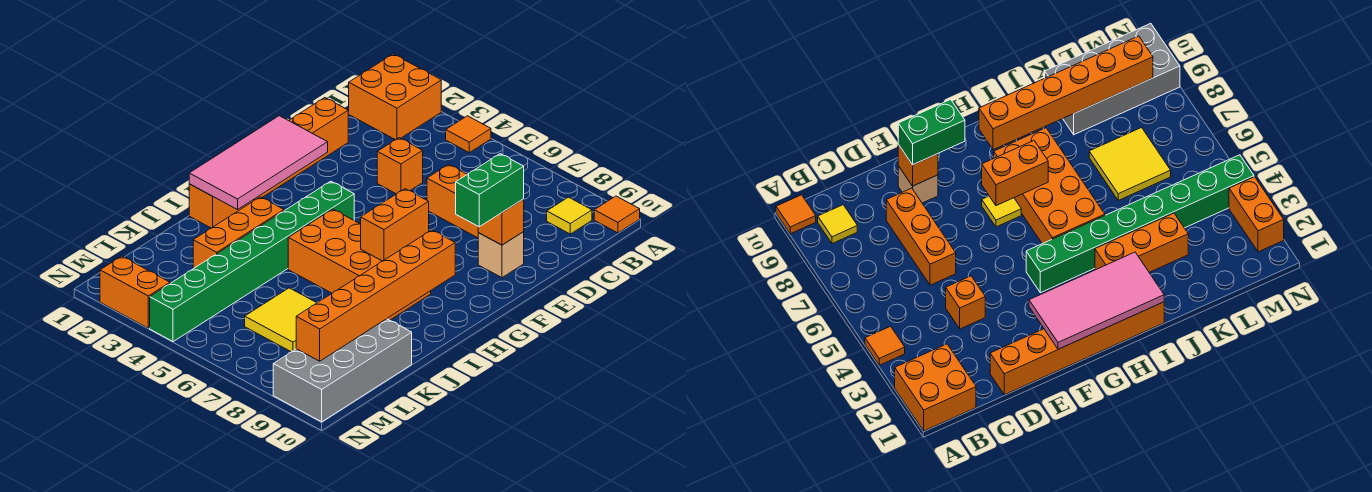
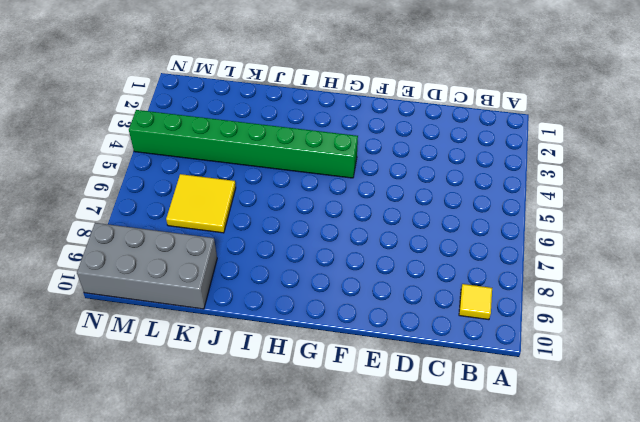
none -> orange brick A1:B2 level 1
none -> orange tile A4 level 1
none -> orange tile A10 level 1

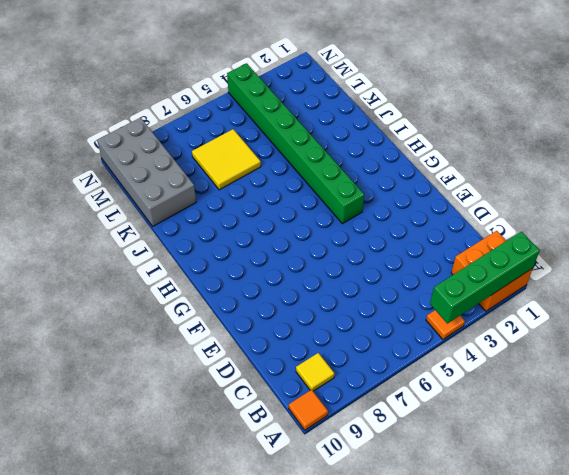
green brick A1:A4 level 2 -> none
none -> orange brick D1:I1 level 1
none -> orange brick D4 level 1
none -> orange brick D6:D8 level 1

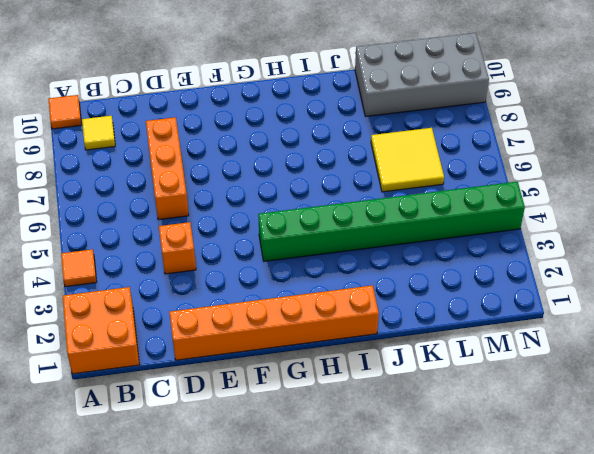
none -> tan brick E9 level 1
none -> yellow tile G7 level 1
none -> orange brick H5:I8 level 1

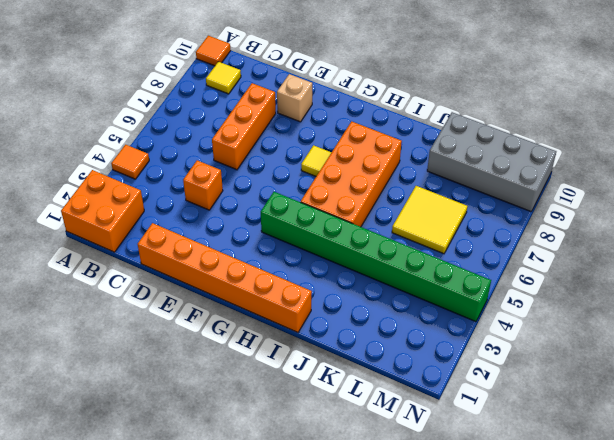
none -> orange brick I3:K3 level 1
none -> orange brick N2:N3 level 1
none -> orange brick E9 level 2

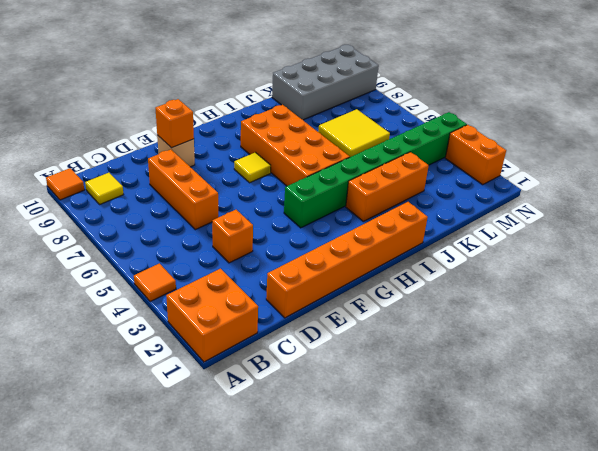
none -> pink tile F1:I2 level 2
none -> orange brick G7:H7 level 2
none -> orange brick H9:M9 level 2

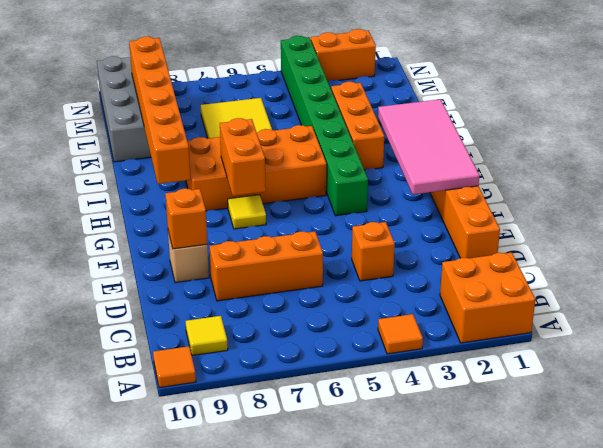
none -> green brick E9:F9 level 3

